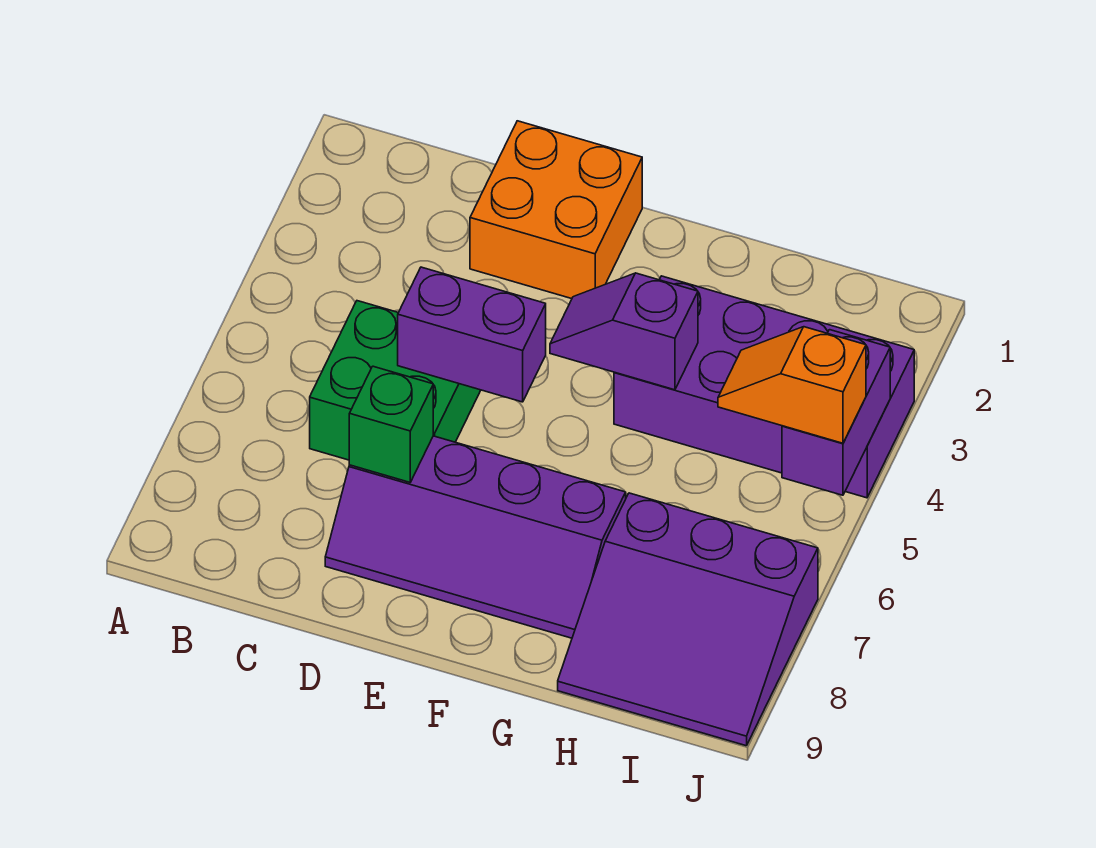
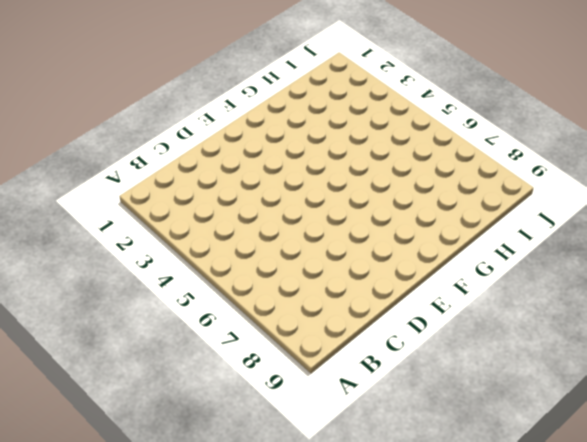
none -> green brick C5:D6 level 1
none -> orange brick D1:E2 level 1

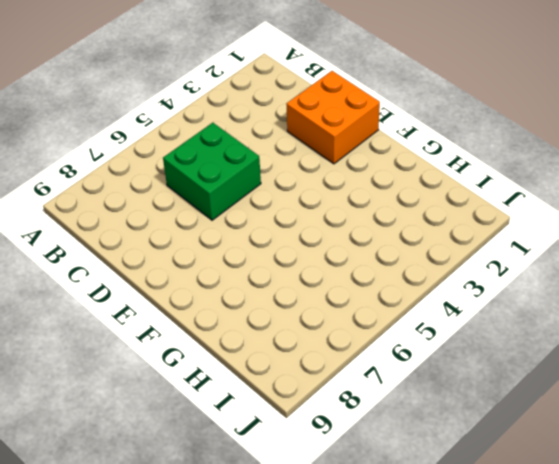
none -> purple slope D7:G8 level 1 top 7
none -> purple brick G3:J4 level 1

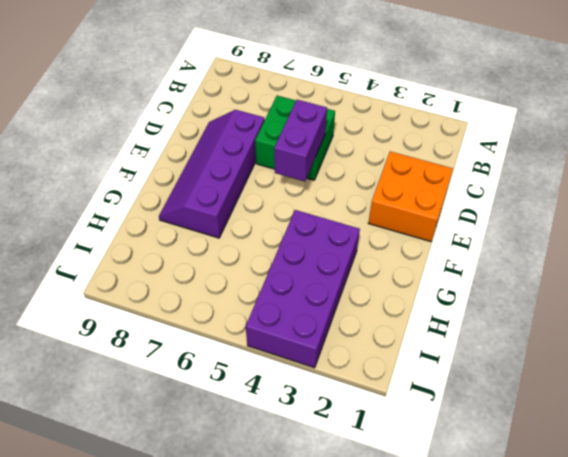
none -> purple slope H7:J9 level 1 top 7
none -> green brick D7 level 2

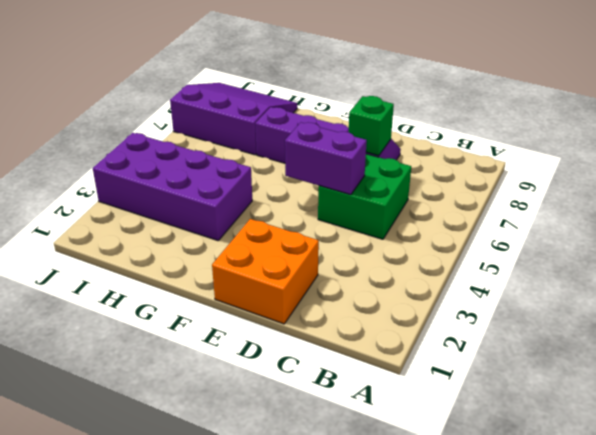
none -> purple slope F4:G4 level 2 top G
none -> purple brick J4:J5 level 2

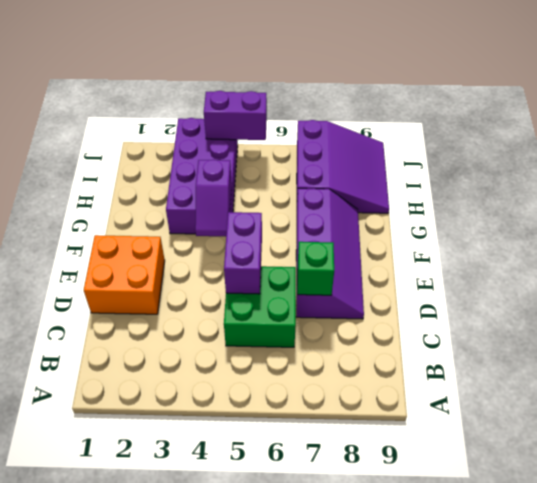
none -> orange slope I5:J5 level 3 top J

